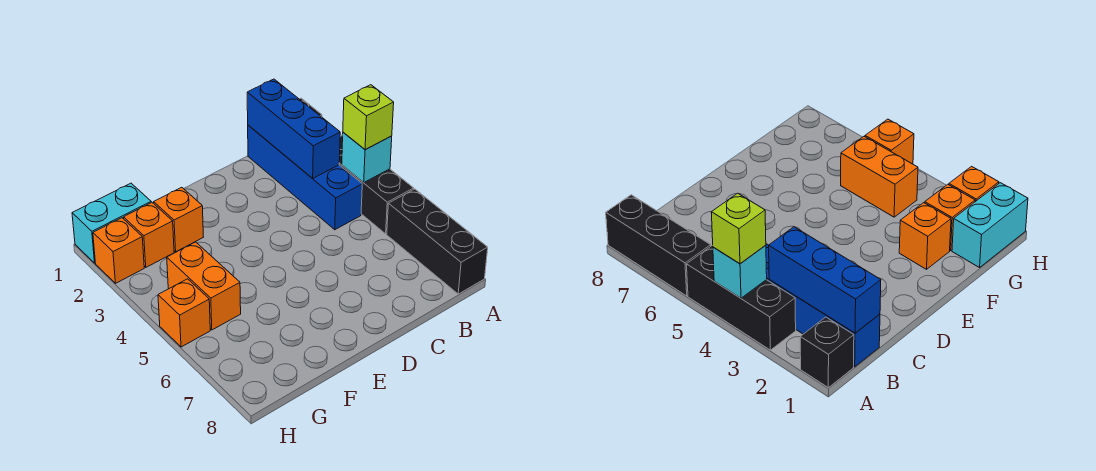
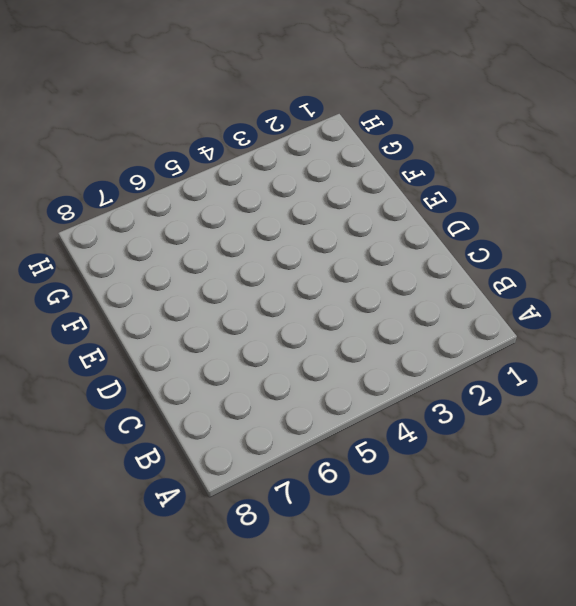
none -> black brick A1 level 1
none -> black brick A3:A5 level 1
none -> black brick A6:A8 level 1

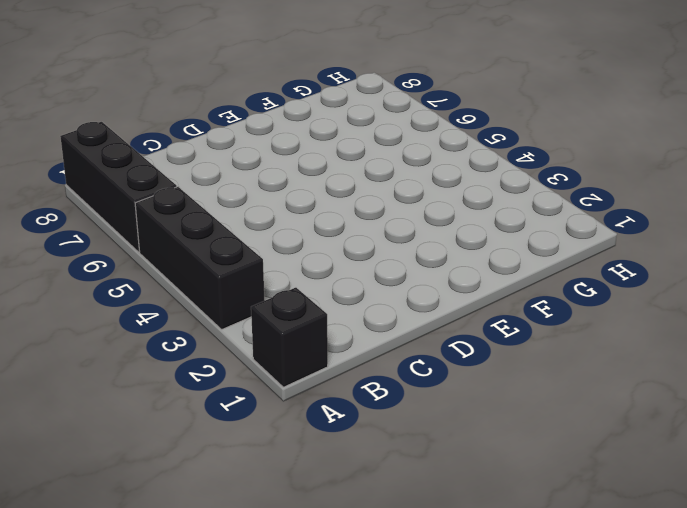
none -> blue brick B1:B4 level 1
none -> orange brick F2 level 1
none -> cyan brick G1:H1 level 1

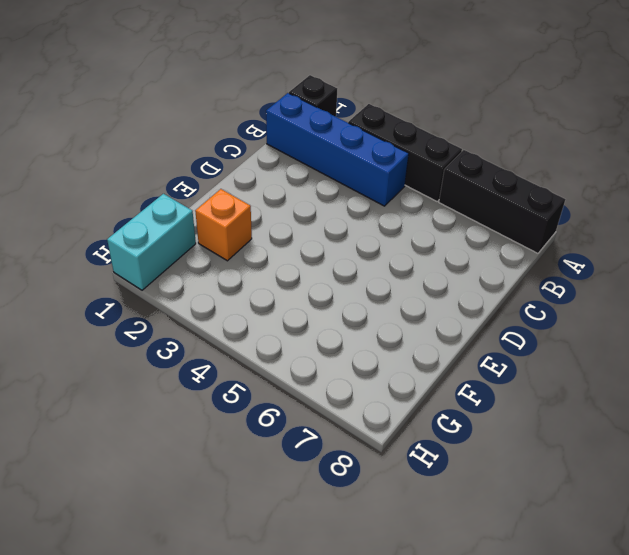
none -> orange brick G2 level 1
none -> orange brick G4:G5 level 1
none -> orange brick H2 level 1

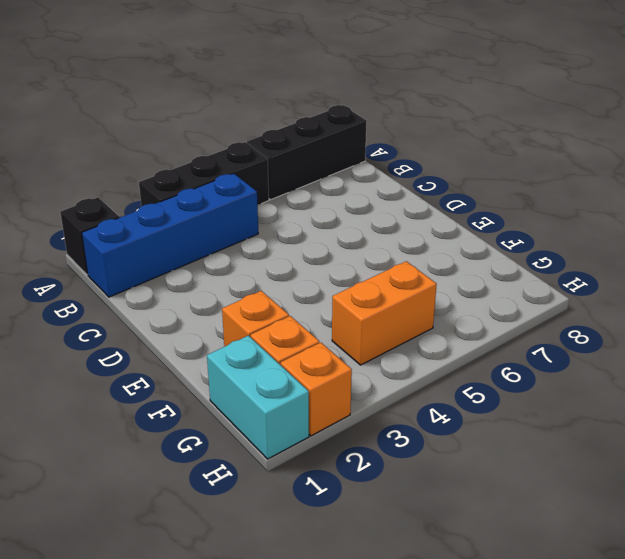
none -> orange brick H5 level 1
none -> cyan brick A4 level 2
none -> blue brick B1:B3 level 2

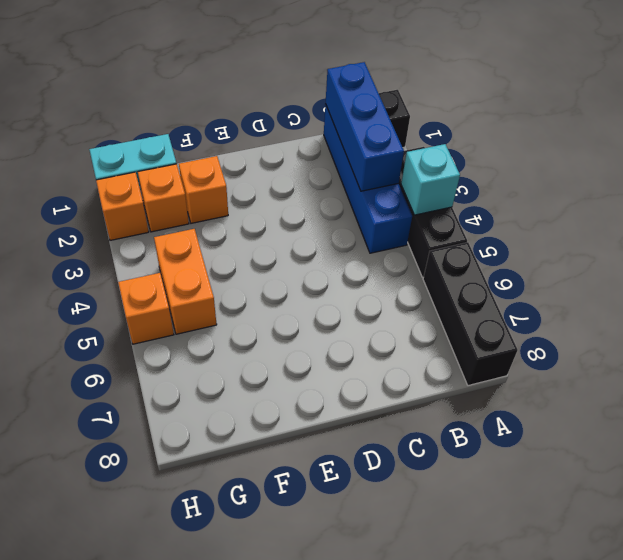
none -> lime brick A4 level 3

